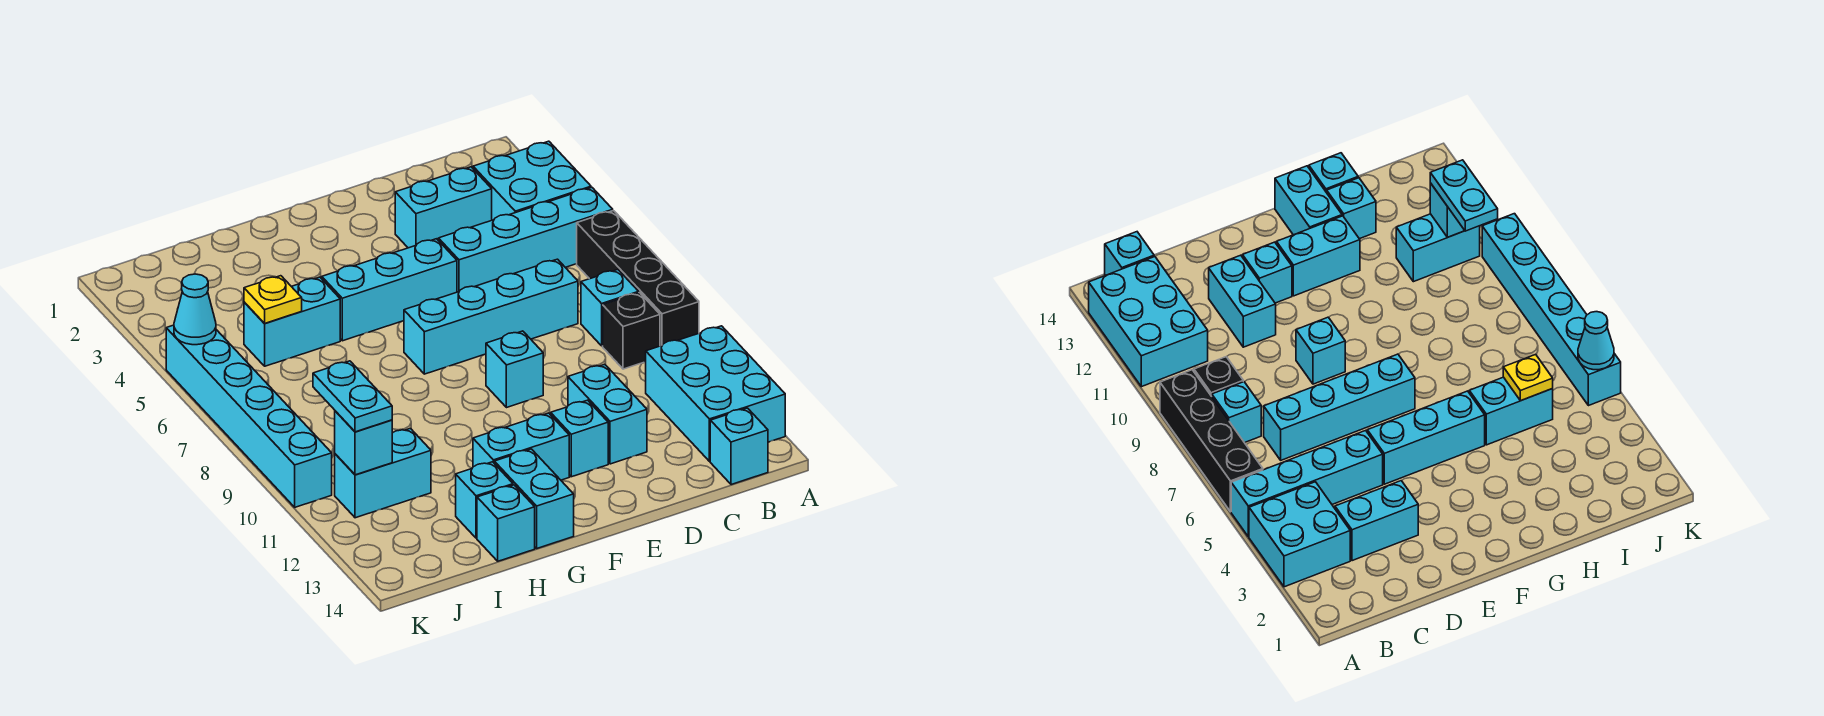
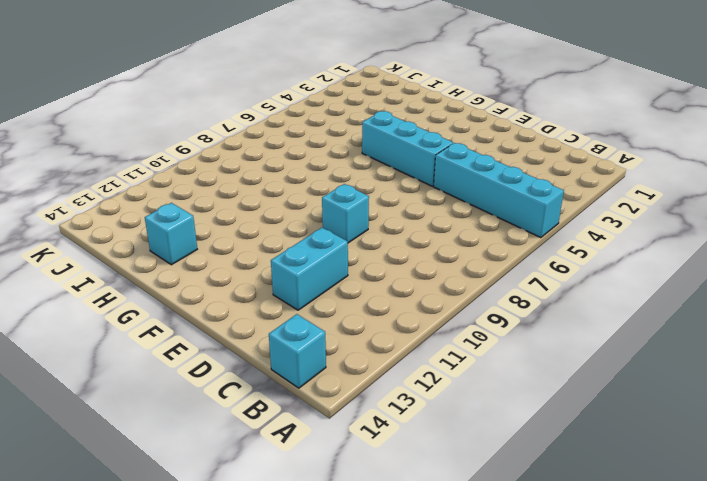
none -> cyan brick A3:B4 level 1
none -> black brick A6:A9 level 1
none -> cyan brick A11:B13 level 1

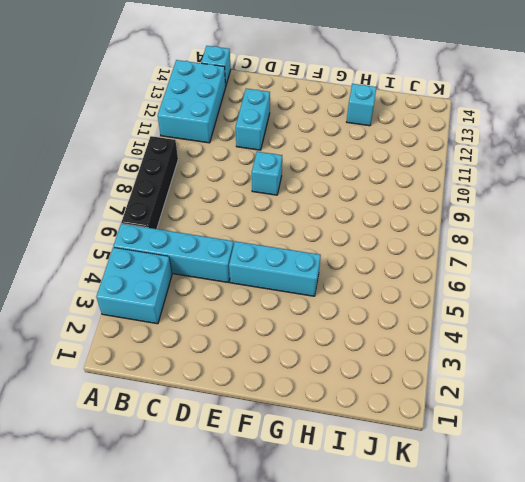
none -> cyan brick B8 level 1
none -> black brick B9 level 1
none -> cyan brick C3:D3 level 1

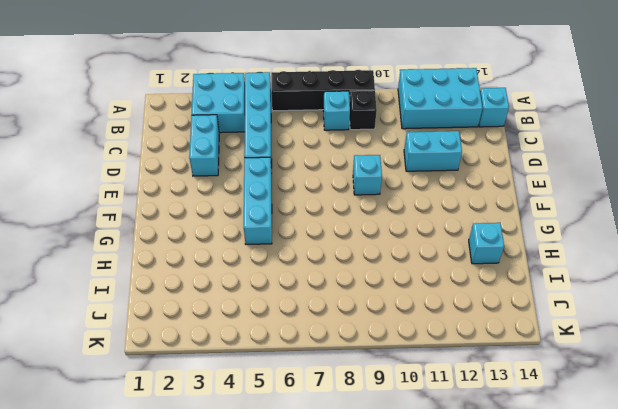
none -> cyan brick C7:F7 level 1
none -> cyan brick E12 level 1
none -> cyan brick F12:G12 level 1

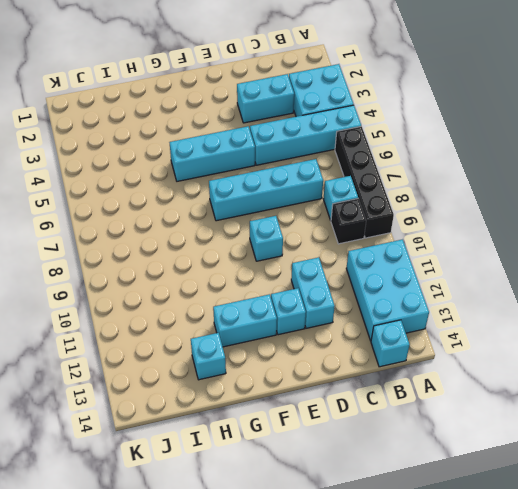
none -> cyan brick G13:G14 level 1
none -> cyan brick H5:I5 level 1
none -> cyan brick H14 level 1

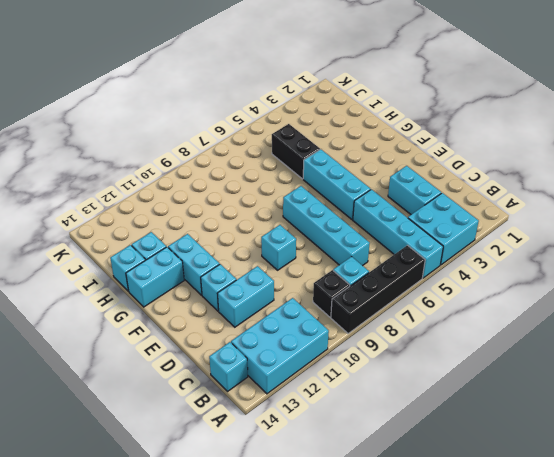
black brick H5:I5 level 1 -> cyan brick H5:I5 level 1
none -> cyan brick I11:J11 level 1
none -> cyan brick K5:K10 level 1
none -> yellow plate I5 level 2

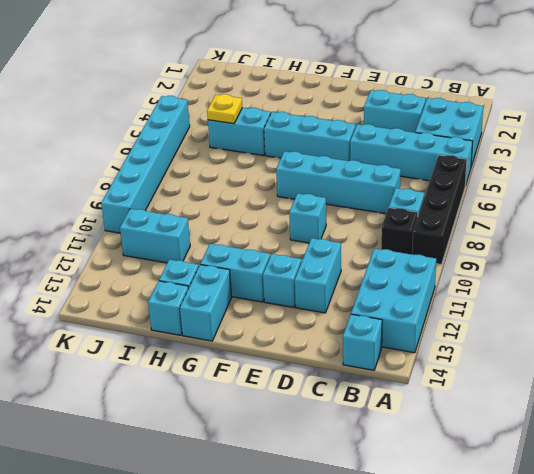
none -> cyan brick J11 level 2
none -> cyan cone K5 level 2
none -> cyan plate J10:J11 level 3

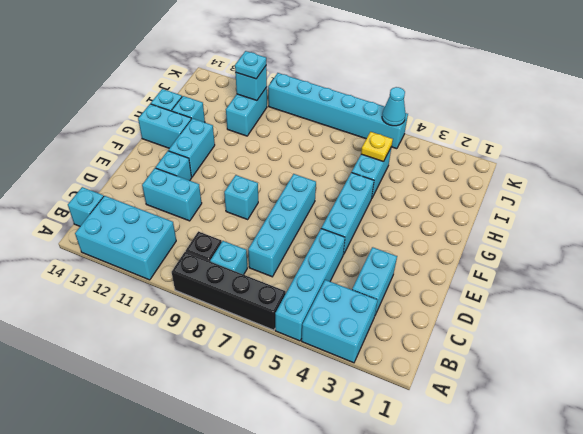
cyan plate J11 level 3 -> cyan plate J10:J11 level 3

